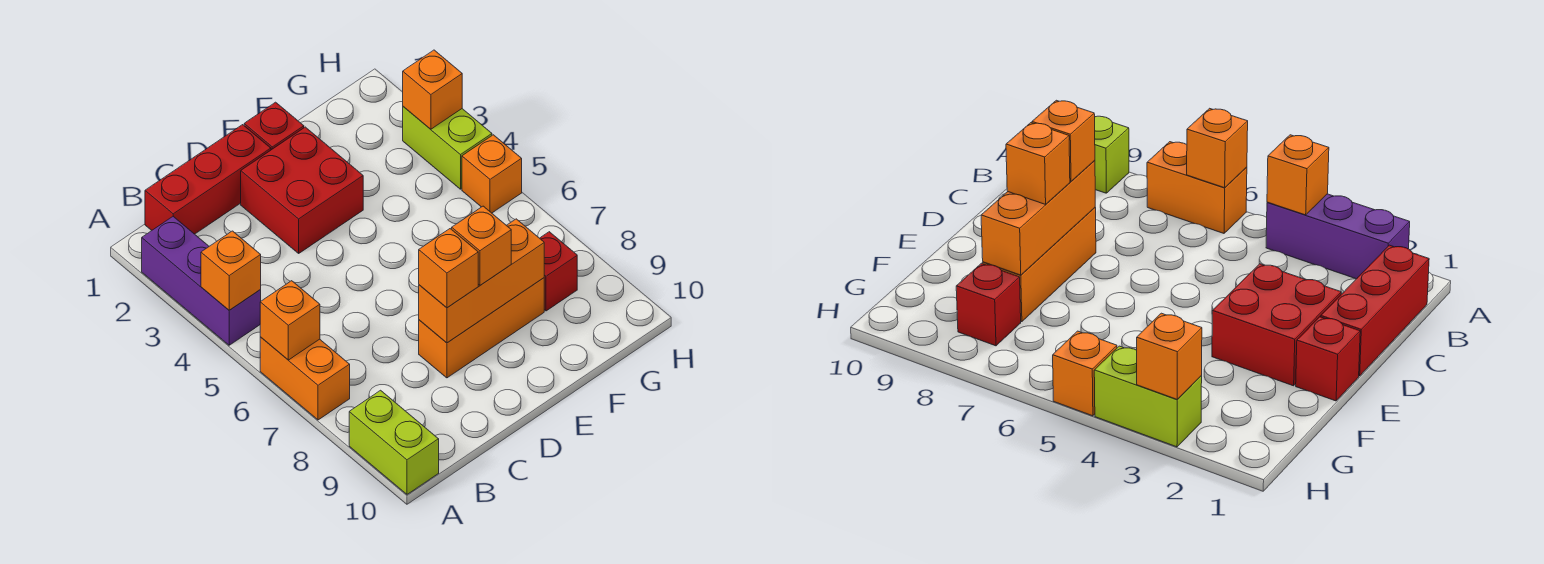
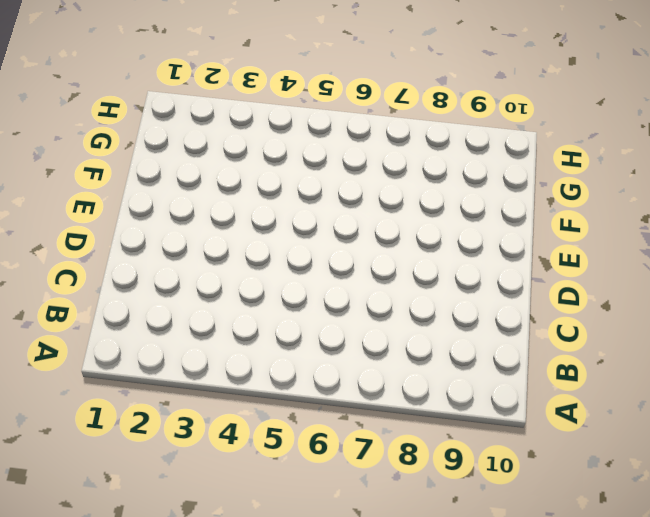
none -> purple brick A2:A4 level 1
none -> orange brick A6:A7 level 1
none -> lime brick A9:A10 level 1

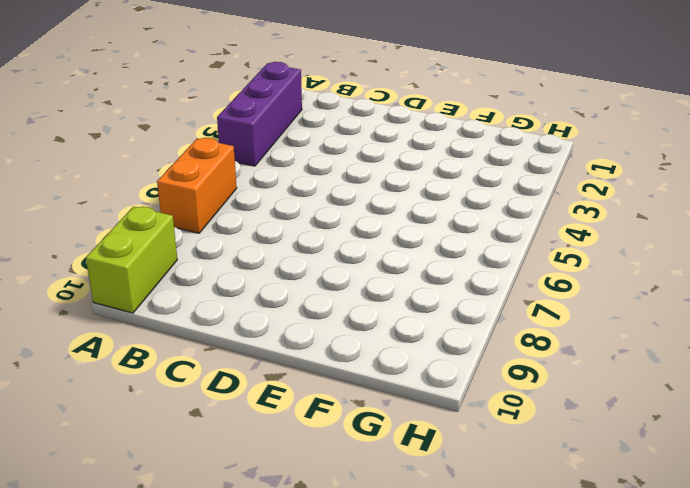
none -> red brick B1:D1 level 1
none -> red brick D2:E3 level 1
none -> orange brick D8:F8 level 1

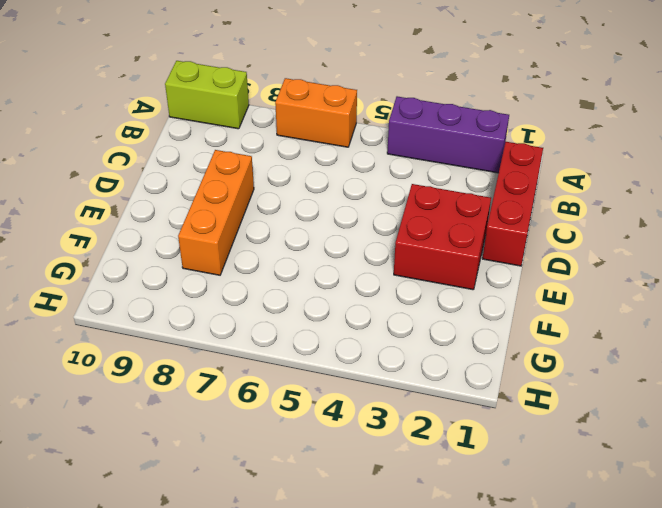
none -> red brick E1 level 1
none -> red brick G8 level 1
none -> lime brick H3:H4 level 1

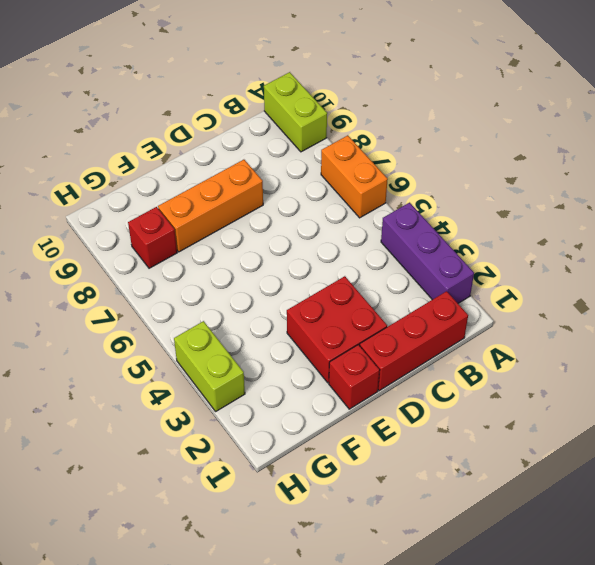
none -> orange brick H5 level 1
none -> orange brick A4 level 2
none -> orange brick A6 level 2

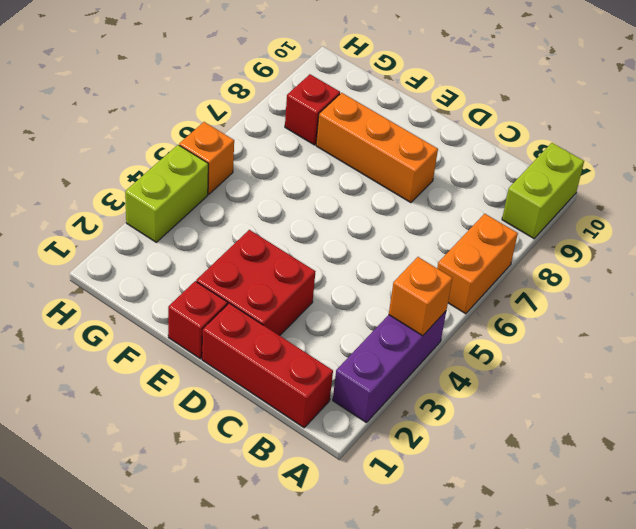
none -> orange brick A6 level 2
none -> orange brick D8:F8 level 2
none -> orange brick H3 level 2

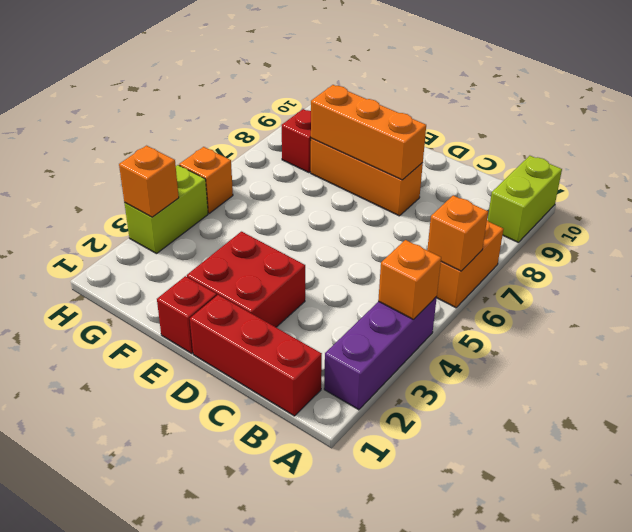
none -> orange brick D8 level 3
none -> orange brick E8 level 3

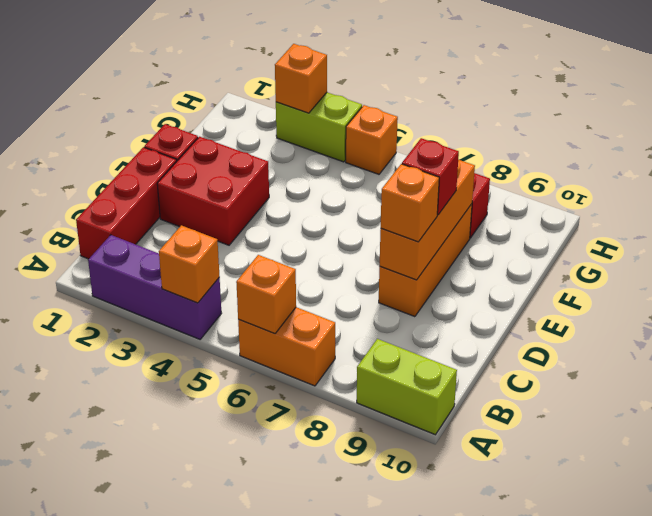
red brick E8 level 3 -> orange brick E8 level 3

